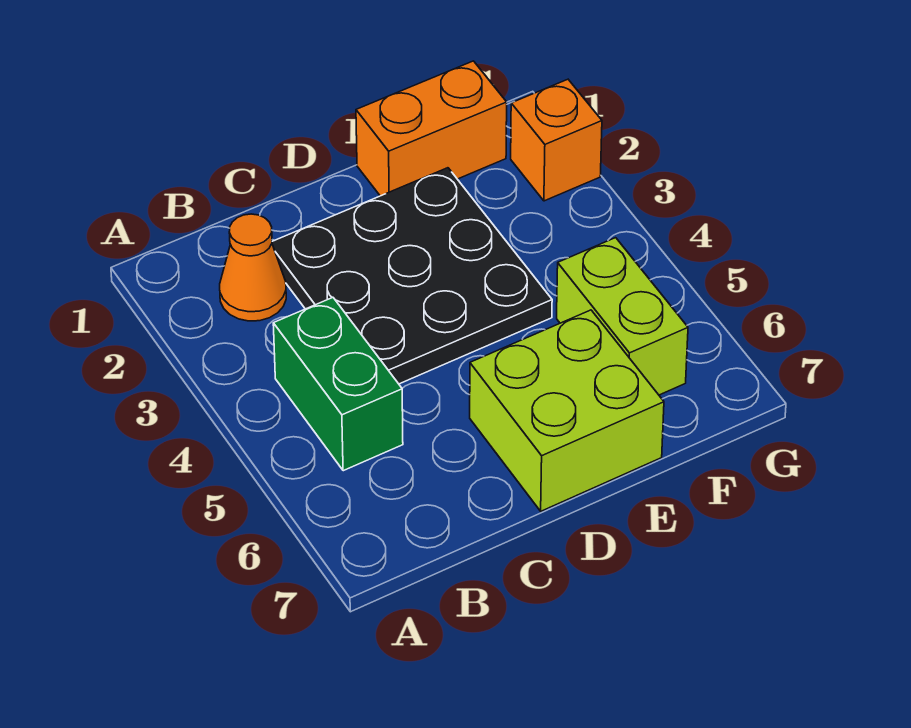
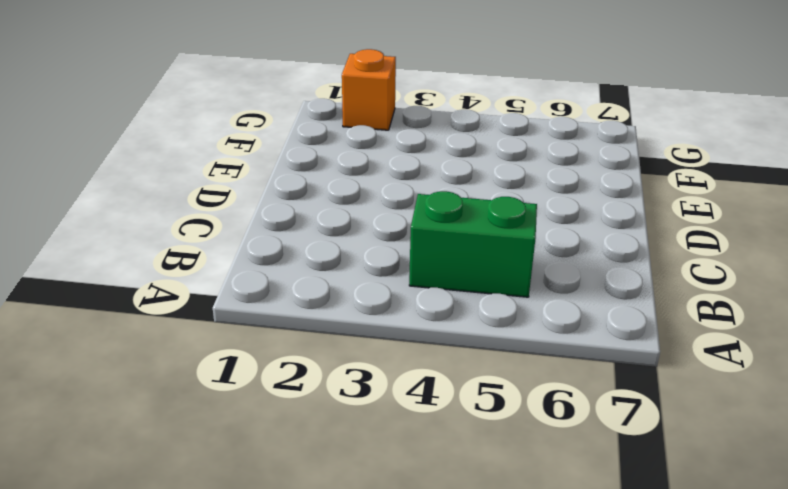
none -> orange cone B2 level 1
none -> black plate C2:E4 level 1

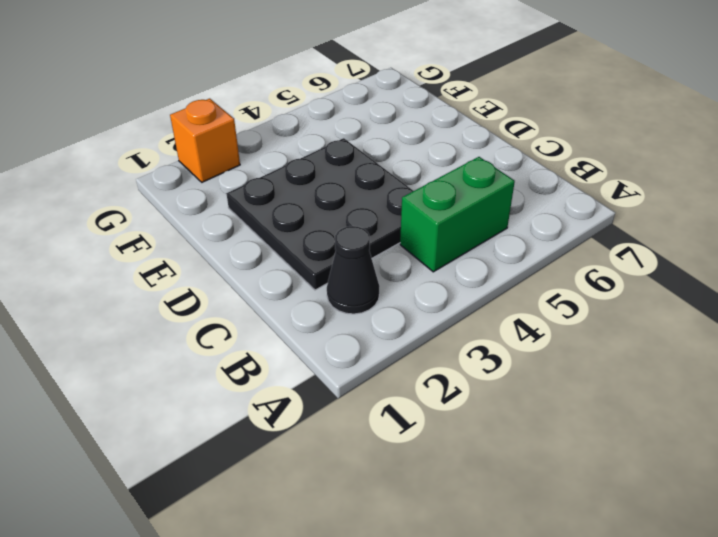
black cone B2 level 1 -> orange cone B2 level 1
none -> lime brick D6:E7 level 1
none -> orange brick E1:F1 level 1

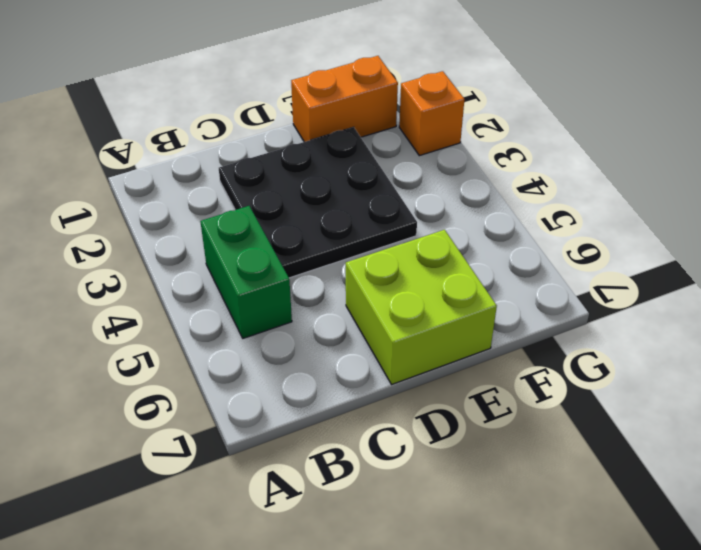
none -> orange cone B2 level 1
none -> lime brick F5:F6 level 1

